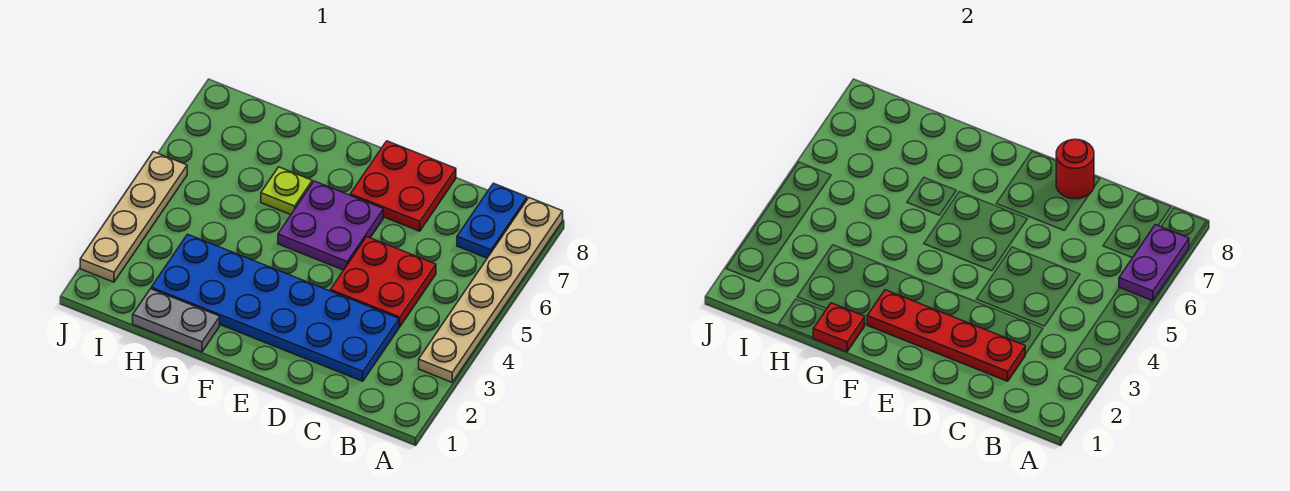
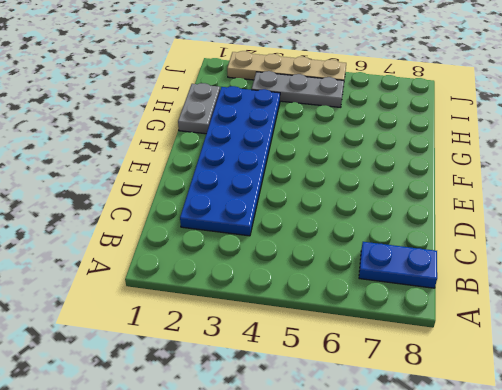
grey plate I3:I5 level 1 -> none
none -> tan plate A3:A8 level 1
none -> red plate C4:D5 level 1
none -> red plate D7:E8 level 1

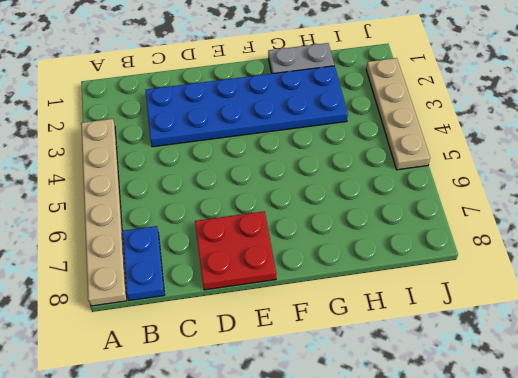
none -> red plate C4:D5 level 1
none -> purple plate E5:F6 level 1
none -> lime plate G6 level 1

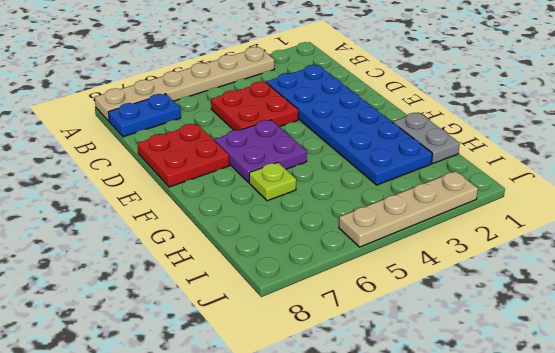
none -> purple plate A6:A7 level 2
none -> red plate C2:F2 level 2
none -> red round brick D8 level 2

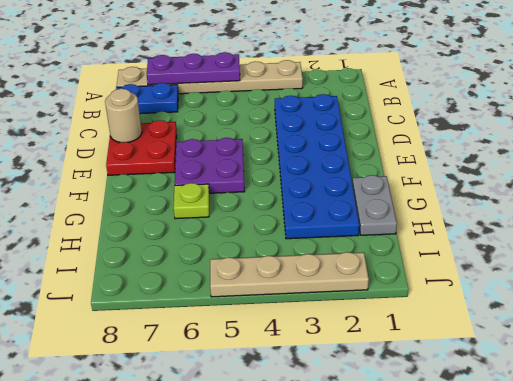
purple plate A5:A7 level 2 -> purple plate A6:A7 level 2
tan round brick D8 level 2 -> red round brick D8 level 2
none -> red plate C4:D5 level 1
none -> red plate C2:F2 level 2
none -> red plate G1 level 2

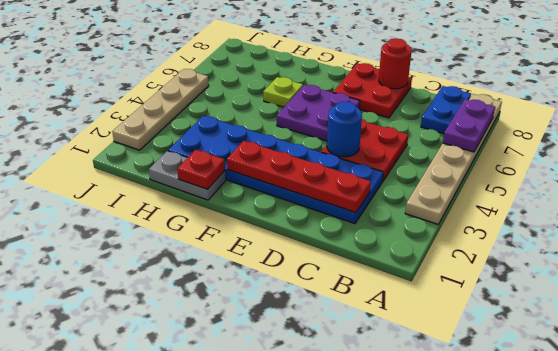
blue round brick D4 level 2 -> none

